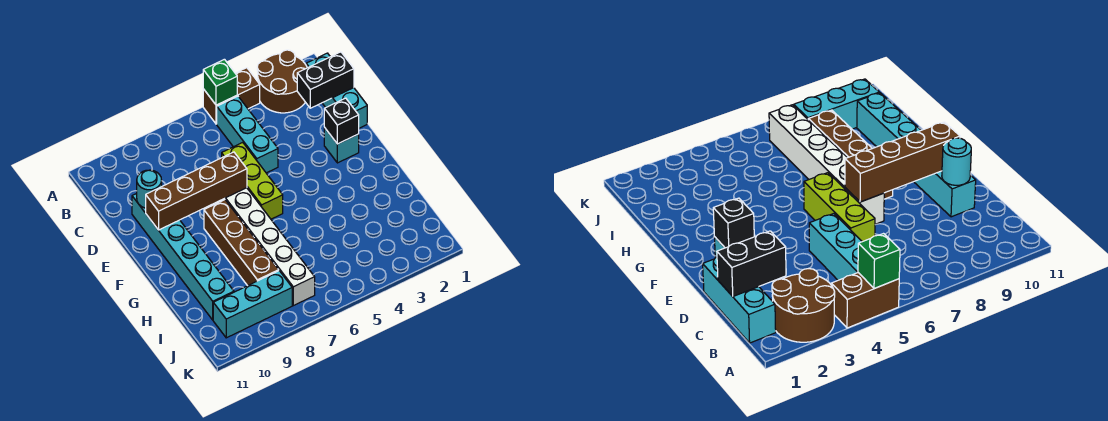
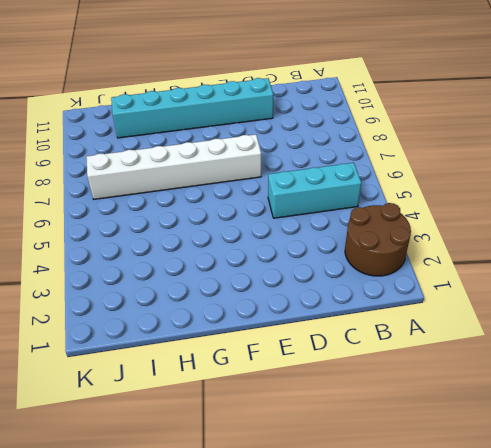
none -> brown brick A4:A5 level 1
none -> cyan brick B1:D1 level 1
none -> lime brick D6:F6 level 1

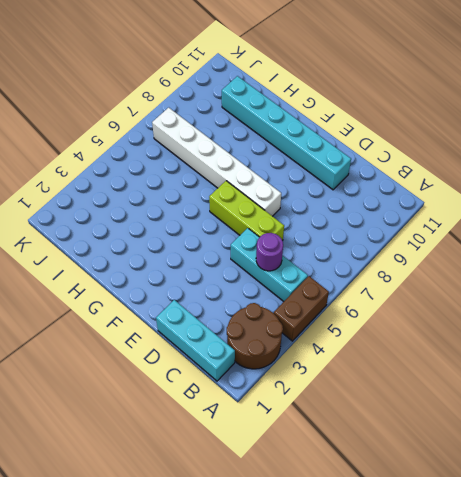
purple round brick C5 level 2 -> none
none -> cyan brick E2 level 1
none -> brown brick F8:I8 level 1
none -> cyan brick J8:J10 level 1

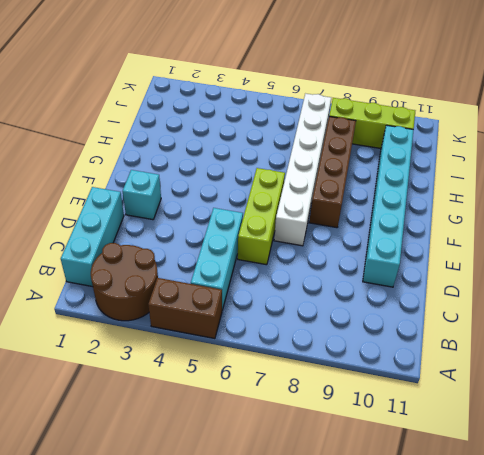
lime brick J8:J10 level 1 -> cyan brick J8:J10 level 1
none -> green brick A5 level 2
none -> black brick C1:C2 level 2
none -> cyan round brick D10 level 2

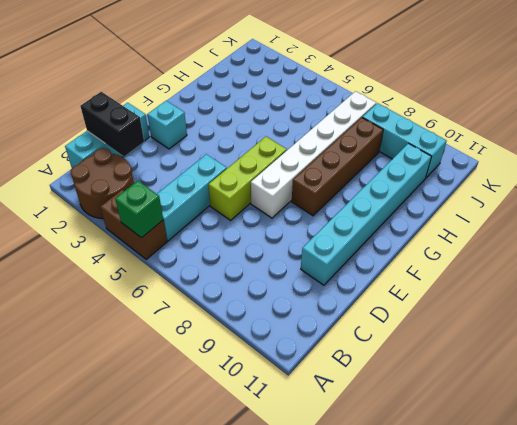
none -> cyan round brick D10 level 2
none -> black brick E2 level 2
none -> brown brick E7:E10 level 2

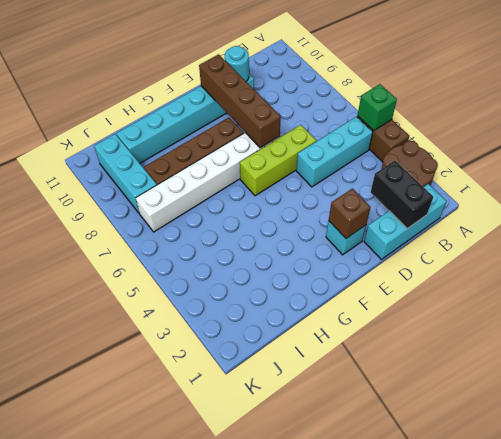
brown brick E2 level 2 -> black brick E2 level 2

